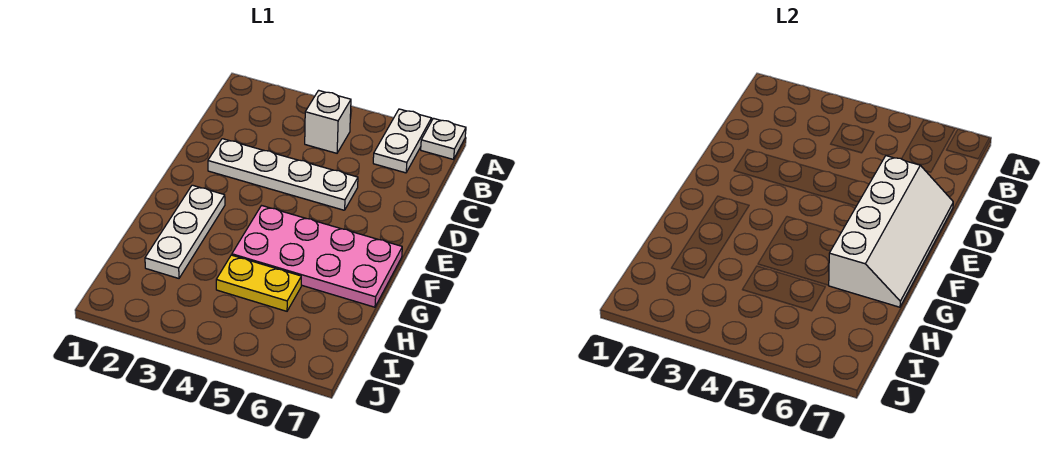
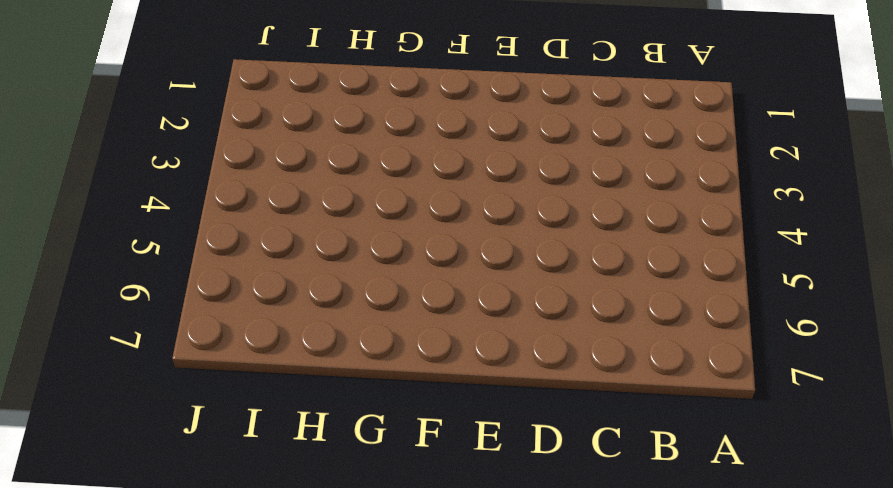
none -> white plate A6:B6 level 1
none -> white plate A7 level 1

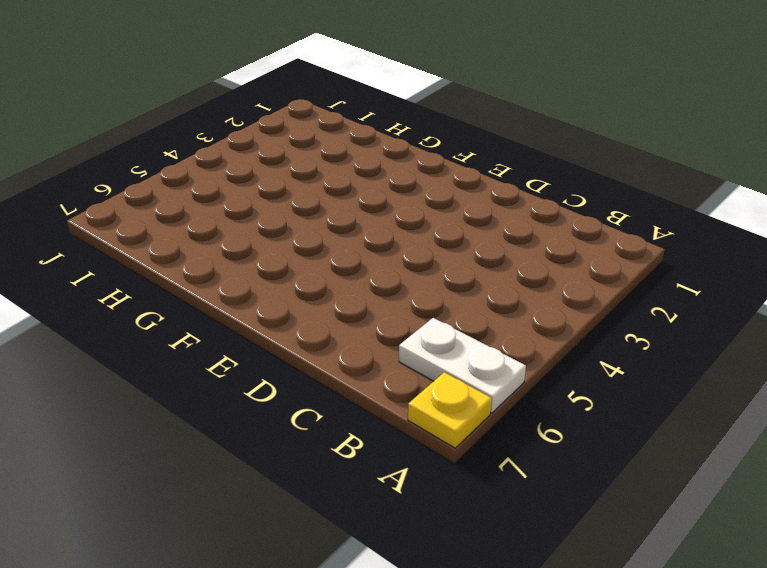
yellow plate A7 level 1 -> white plate A7 level 1
none -> white brick B4 level 1
none -> white plate D2:D5 level 1

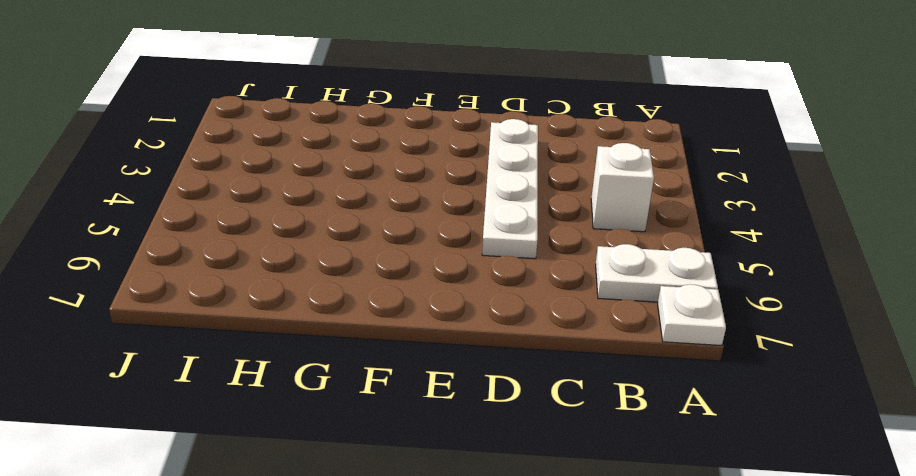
none -> white plate F2:H2 level 1
none -> pink plate F4:G7 level 1

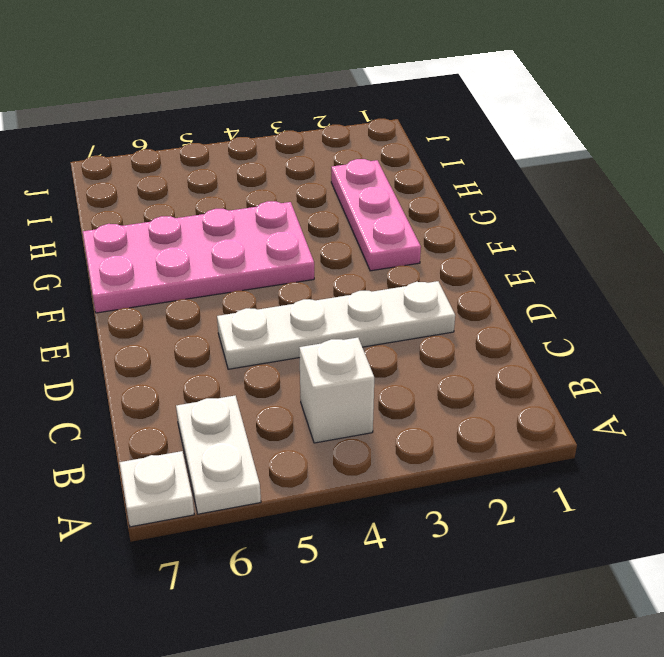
pink plate F2:H2 level 1 -> white plate F2:H2 level 1
none -> yellow plate H4:H5 level 1
none -> white slope D6:G7 level 2 top 6

